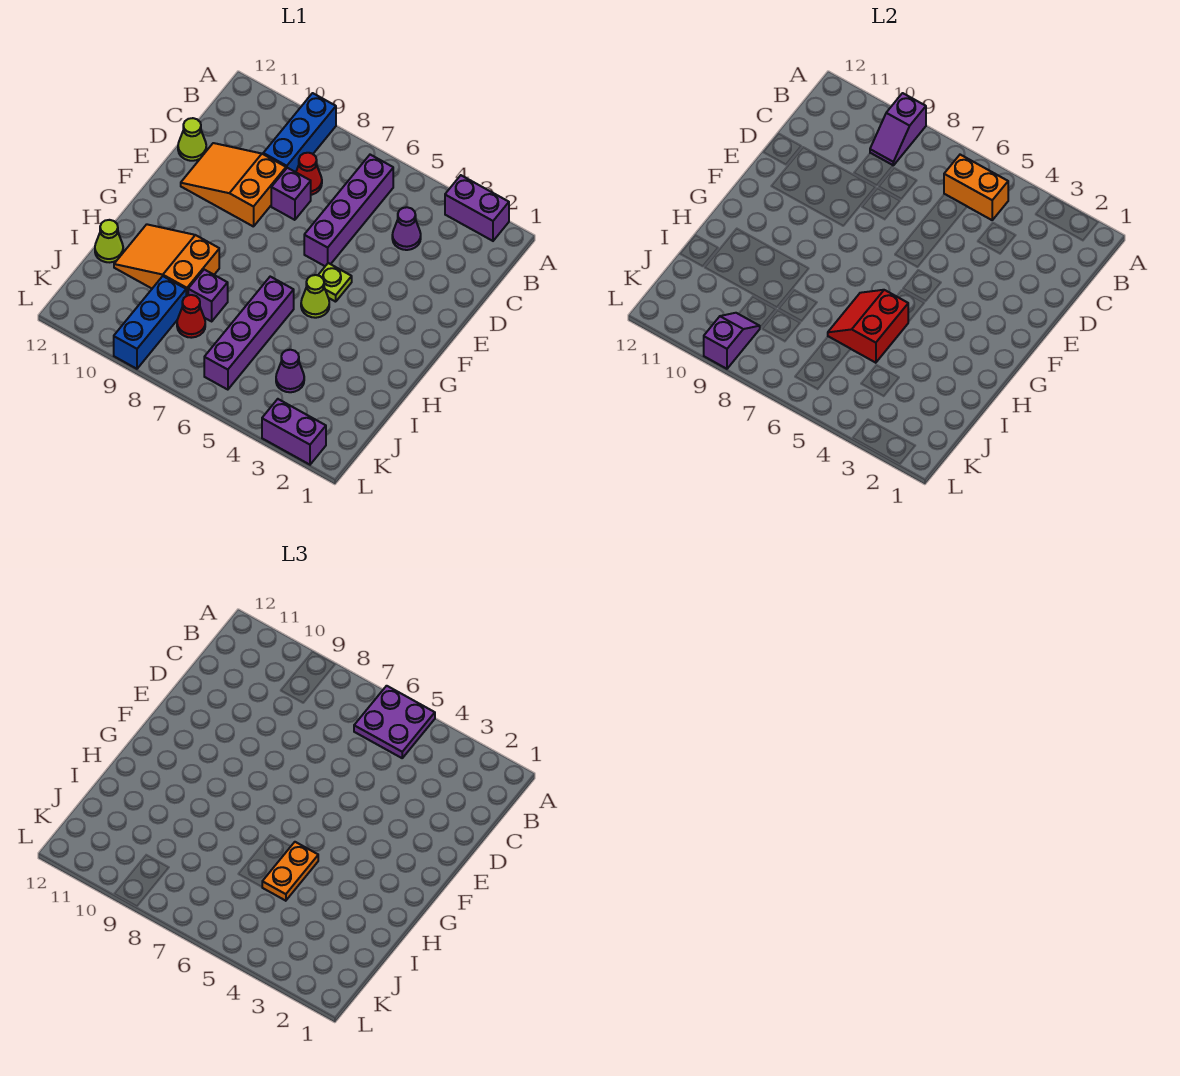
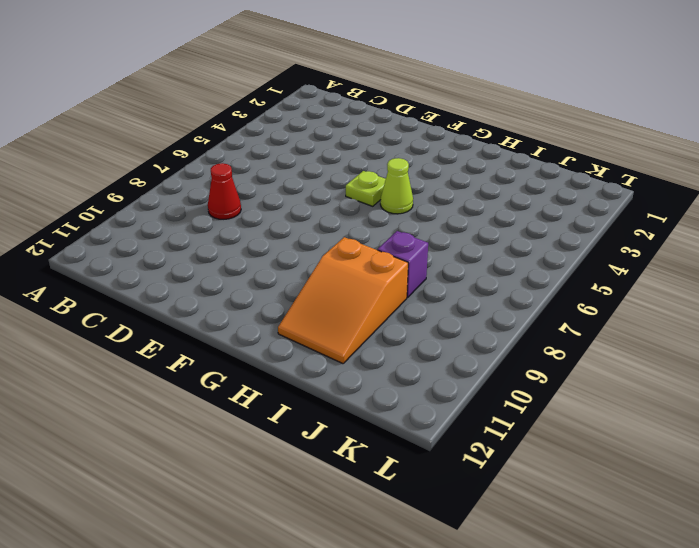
none -> purple brick A2:A3 level 1
none -> blue brick A9:C9 level 1
none -> purple brick B6:E6 level 1

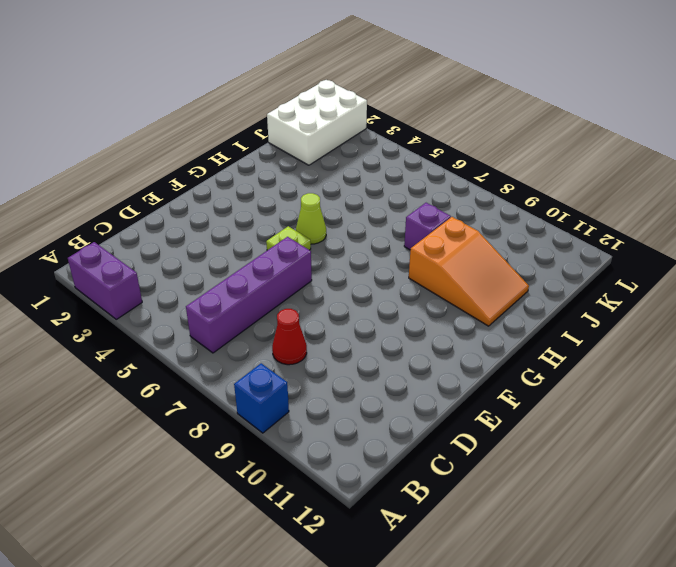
blue brick A9 level 1 -> blue brick A9:C9 level 1
white brick J1:L2 level 1 -> purple brick L2:L3 level 1
none -> purple cone C4 level 1
none -> purple brick D8 level 1
none -> orange slope D9:E11 level 1 top 9

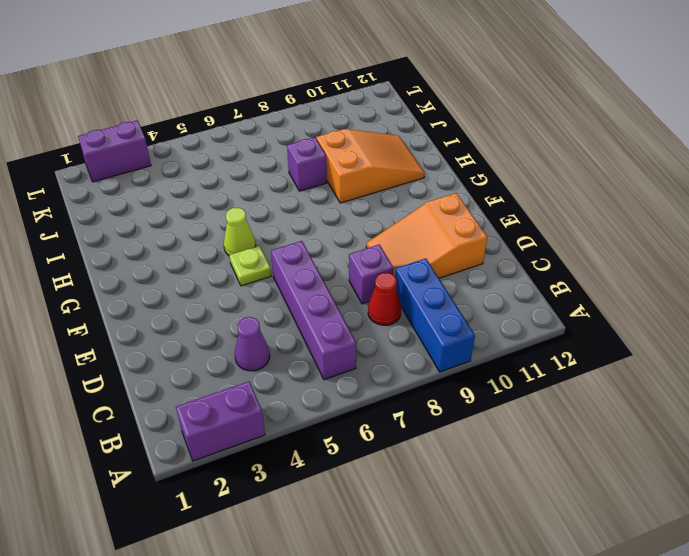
orange slope D9:E11 level 1 top 11 -> orange slope D9:E11 level 1 top 9
none -> lime cone D12 level 1
none -> purple brick H6:K6 level 1
none -> lime cone I12 level 1

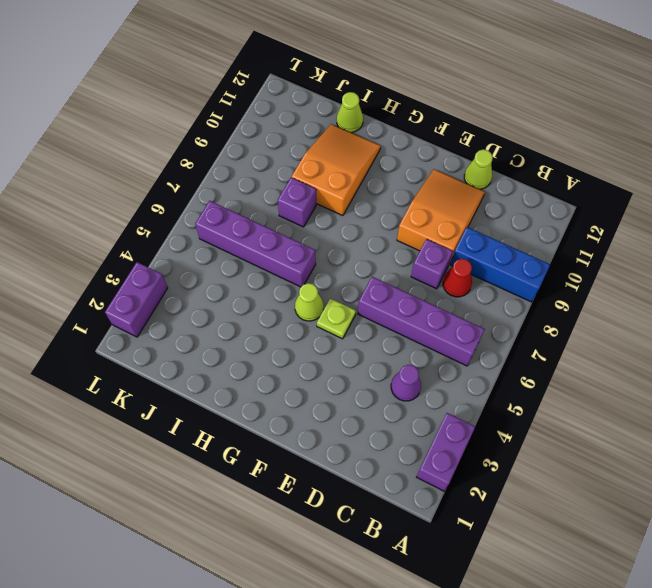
none -> purple cone J4 level 1
none -> red cone J8 level 1
none -> blue brick J9:L9 level 1

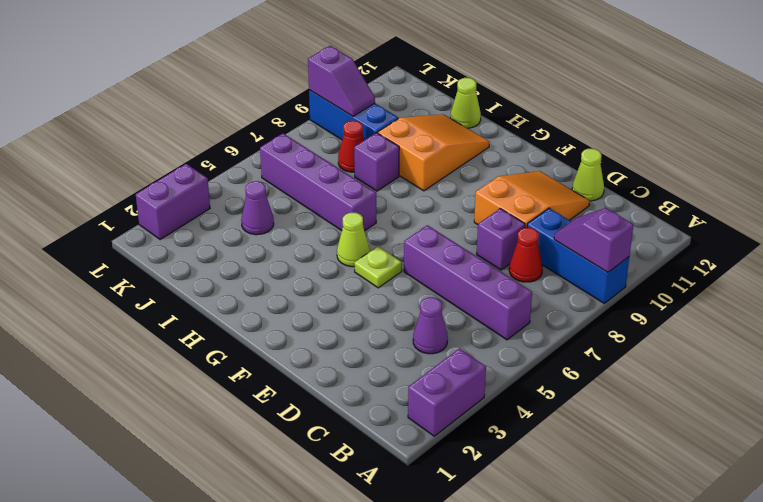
none -> orange brick B5:B6 level 2
none -> red slope H5:I6 level 2 top 5
none -> purple plate A5:B6 level 3

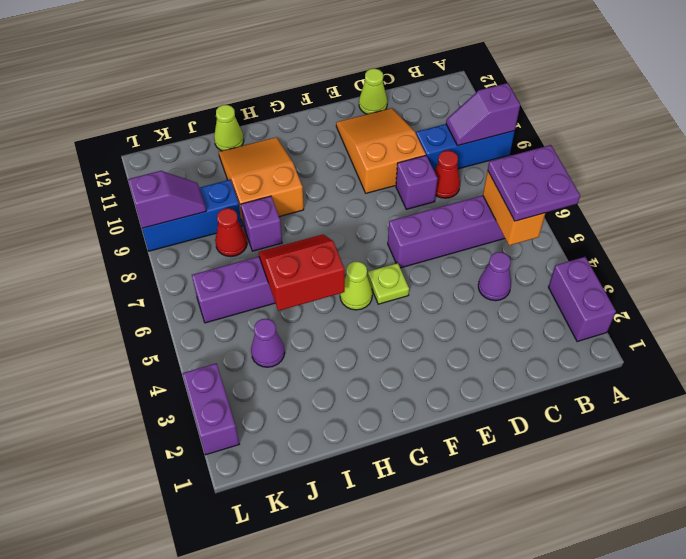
none -> orange plate H5:I5 level 3

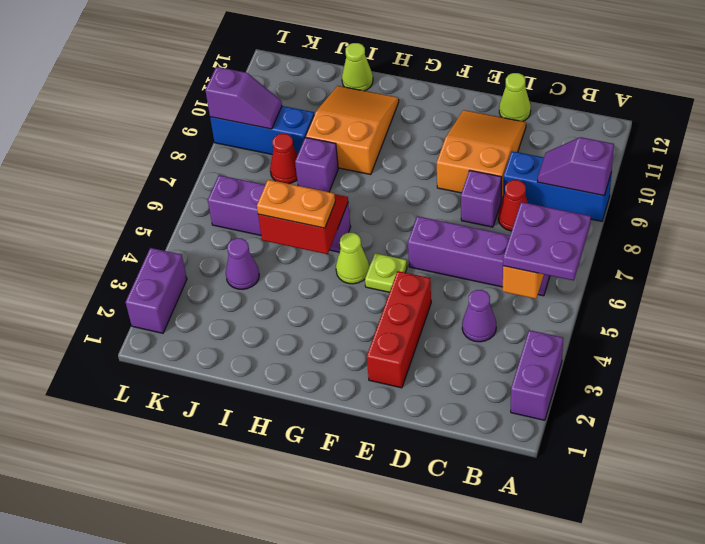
red brick E2:E4 level 1 -> none

